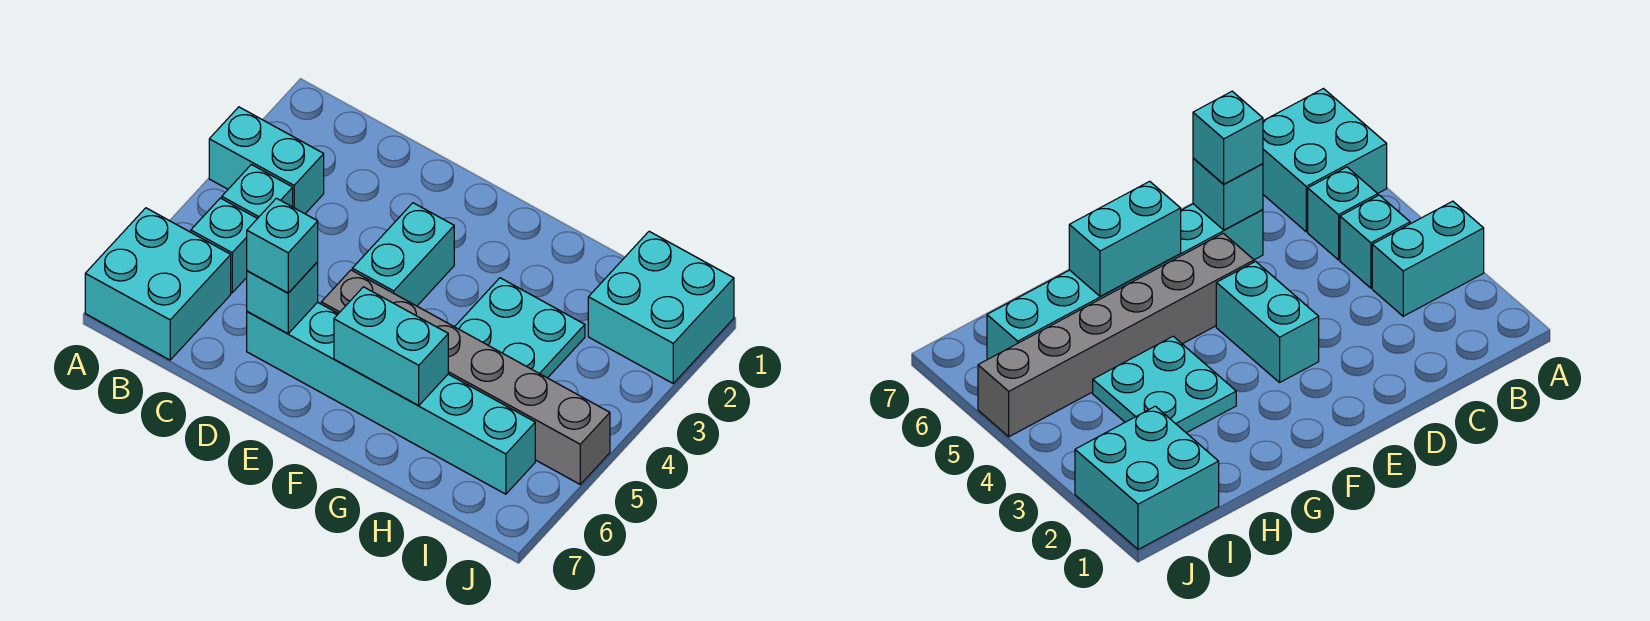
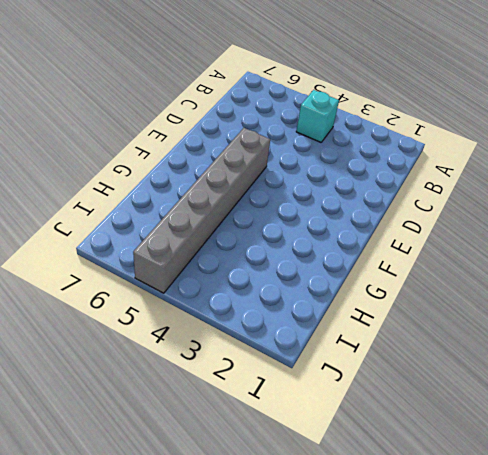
none -> cyan brick A3:B3 level 1
none -> cyan brick A6:B7 level 1
none -> cyan brick B5 level 1

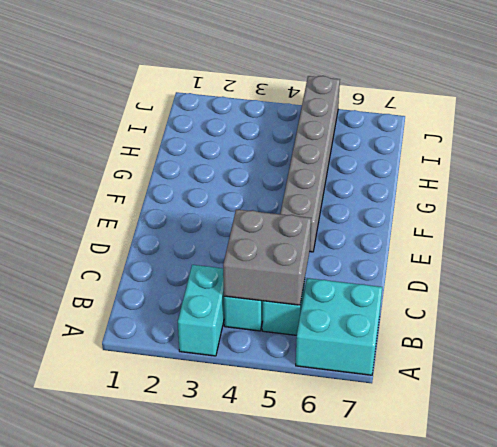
grey brick B4:C5 level 2 -> none
none -> cyan brick D6:I6 level 1
none -> cyan brick E3:E4 level 1
none -> cyan plate G3:H4 level 1

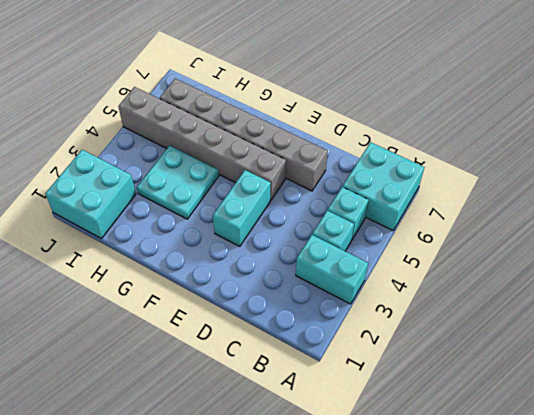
grey brick D6:I6 level 1 -> cyan brick D6:I6 level 1
none -> cyan brick D6 level 2
none -> cyan brick F6:G6 level 2
none -> cyan brick D6 level 3

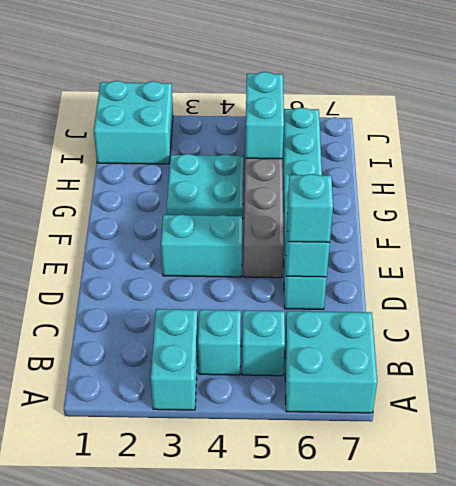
cyan brick H5:I5 level 2 -> cyan brick F6:G6 level 2

